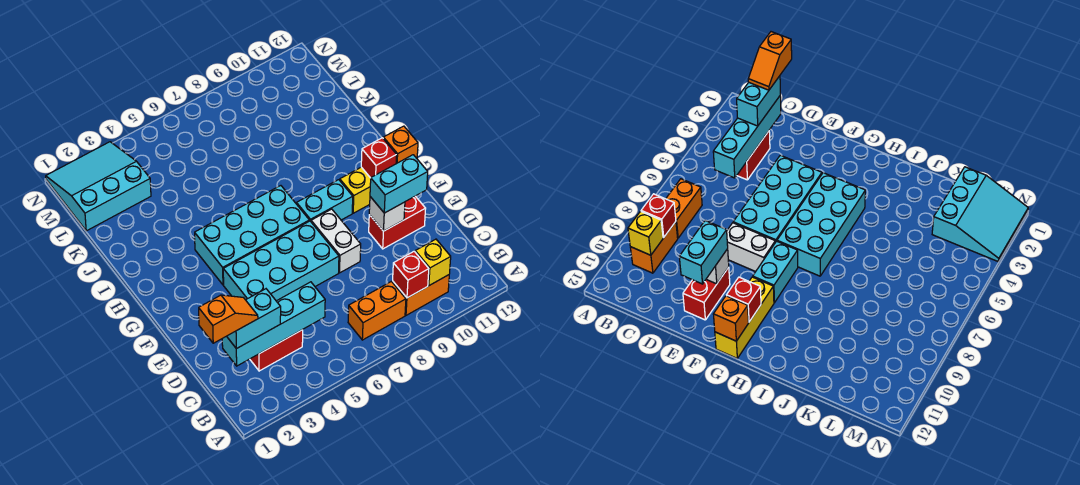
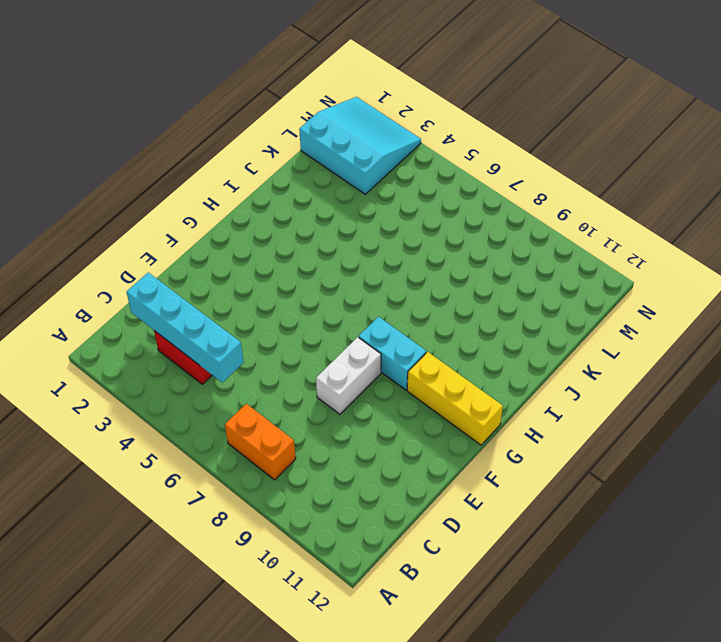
none -> orange brick B9:B10 level 1
none -> cyan brick E4:F7 level 1
none -> red brick E10:E11 level 1

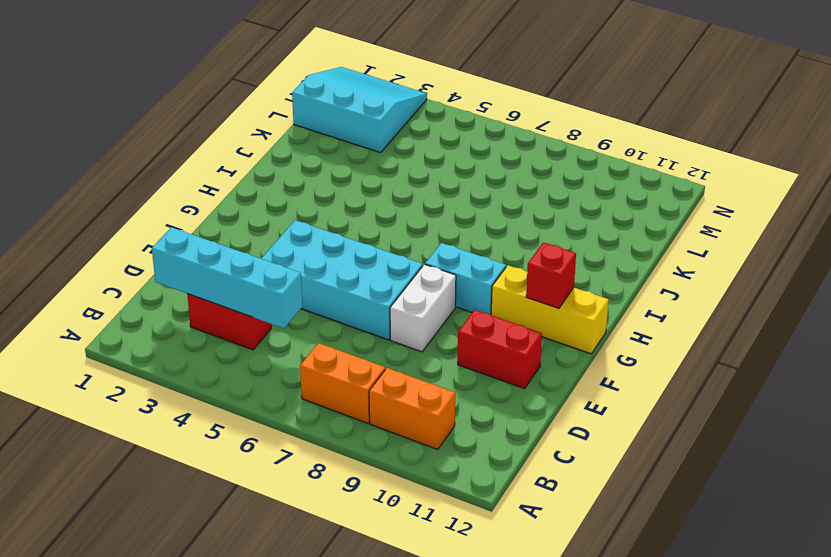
none -> cyan brick G4:H7 level 1
none -> red brick B9 level 2
none -> yellow brick B10 level 2

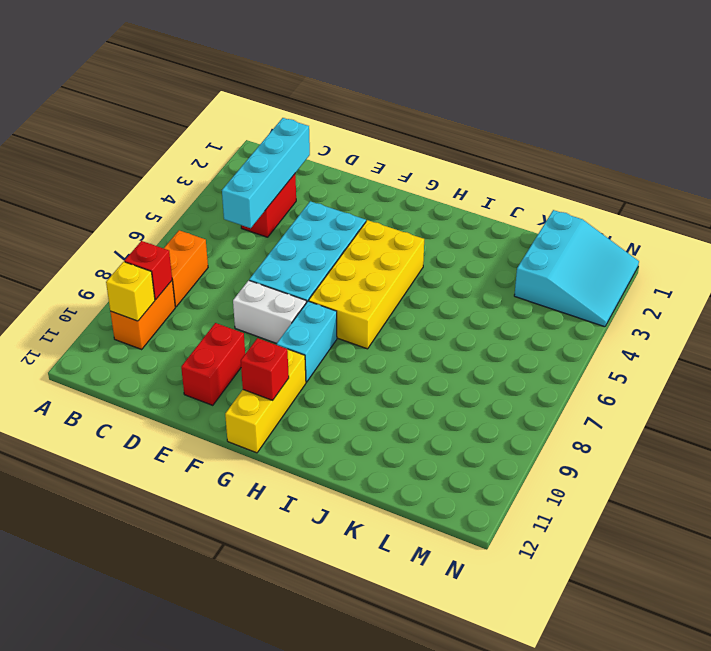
yellow brick G4:H7 level 1 -> cyan brick G4:H7 level 1
none -> white brick E10 level 2
none -> orange brick G12 level 2
none -> cyan brick C2:C3 level 3

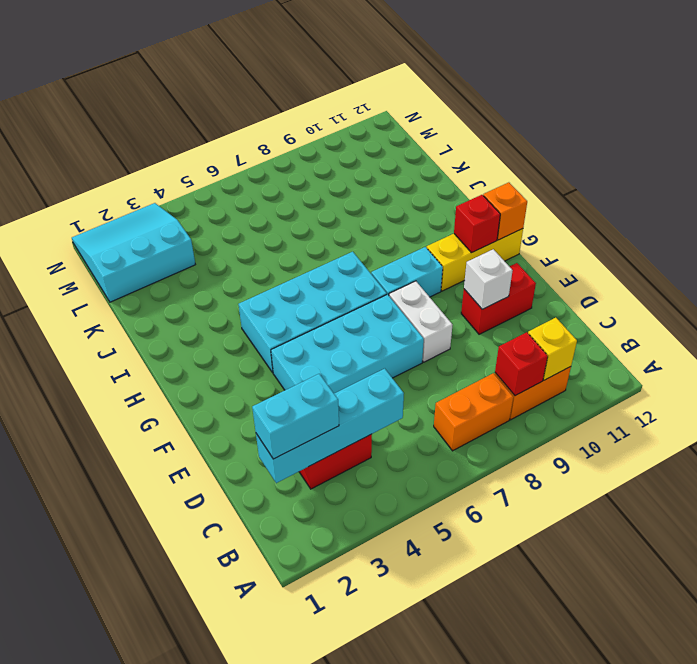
none -> cyan brick E10:E11 level 3
none -> orange slope C1:C2 level 4 top 1

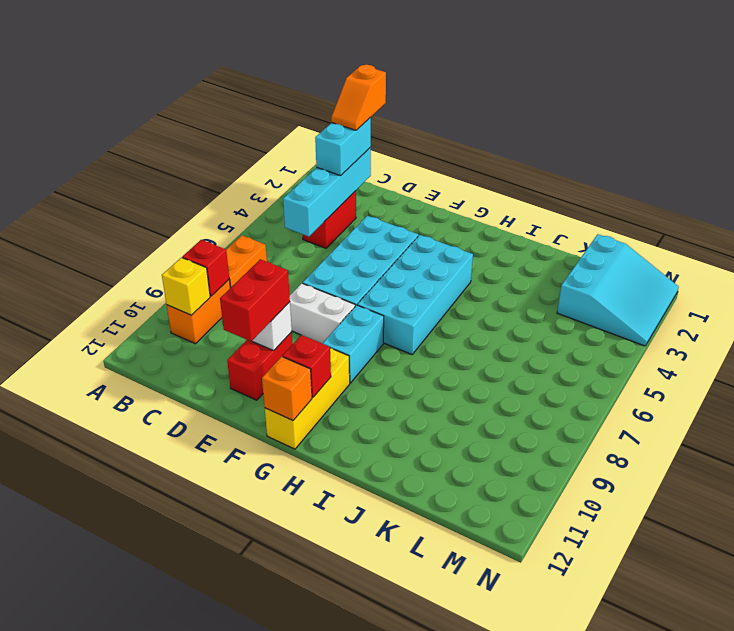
red brick E10:E11 level 3 -> cyan brick E10:E11 level 3

